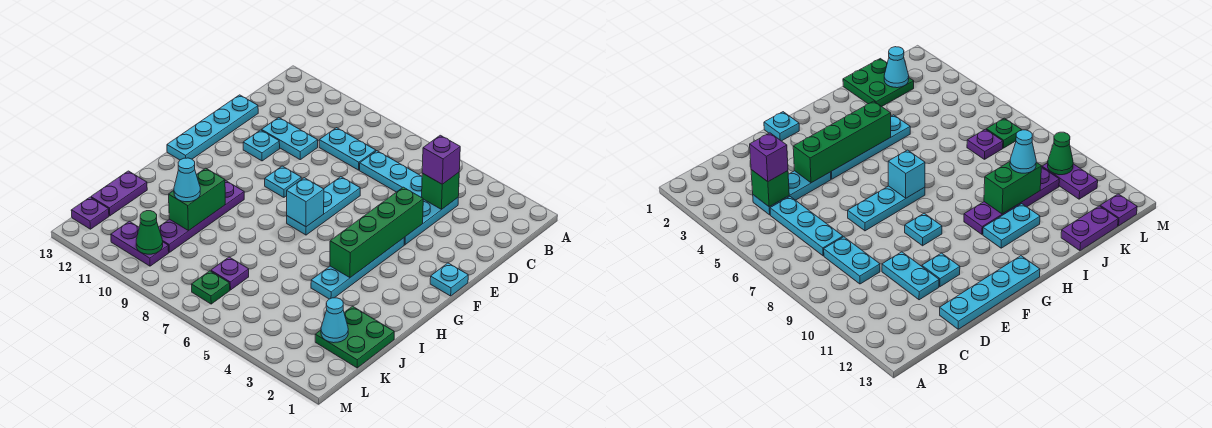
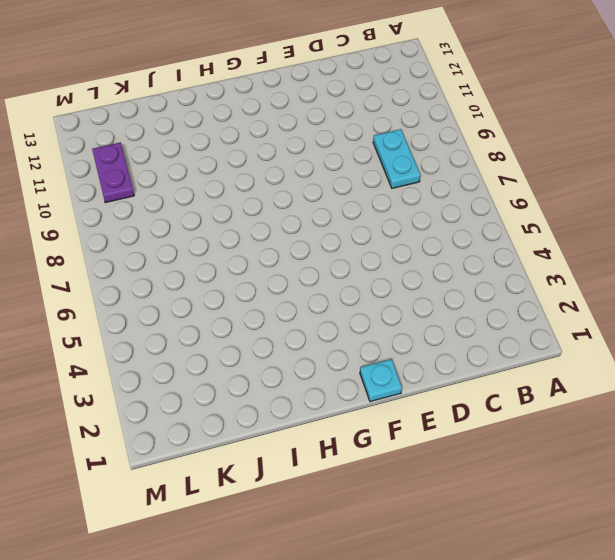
none -> cyan plate C4:E4 level 1
none -> cyan plate C5:C7 level 1
none -> cyan plate D10:D11 level 1

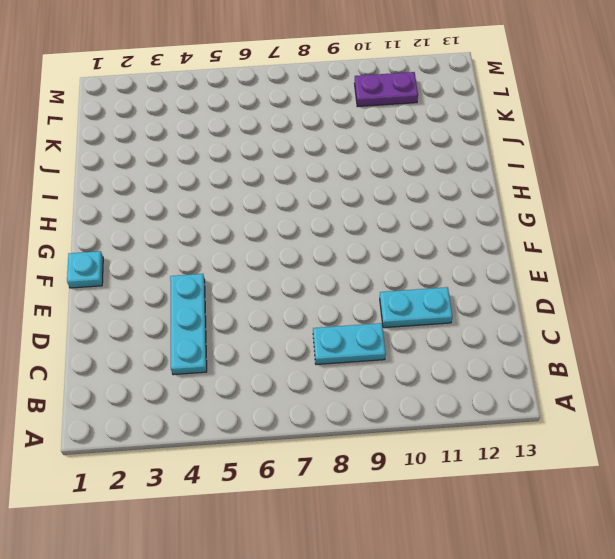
none -> cyan plate C5:C7 level 1
none -> cyan plate D13:G13 level 1
none -> cyan plate E7:G7 level 1

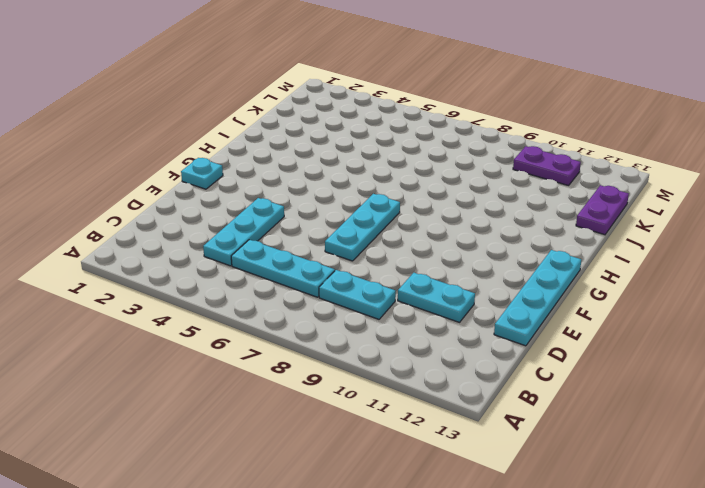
none -> cyan plate E11 level 1
none -> cyan plate F4:I4 level 1
none -> cyan plate F9 level 1

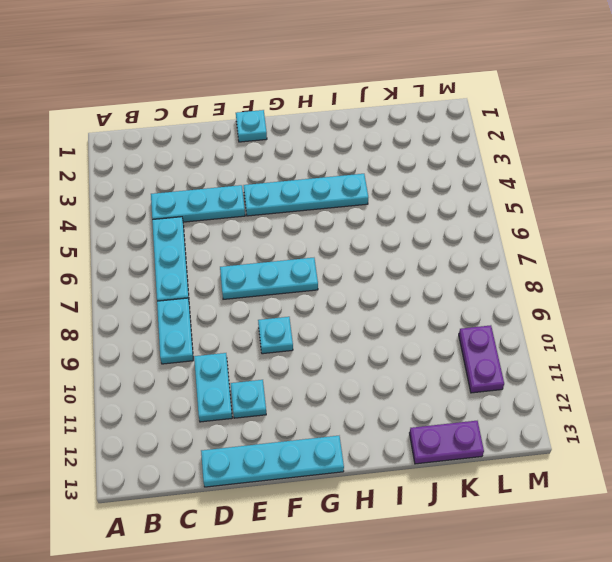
none -> purple plate H10:K10 level 1
none -> cyan plate H11:I11 level 1
none -> green plate J1:K2 level 1

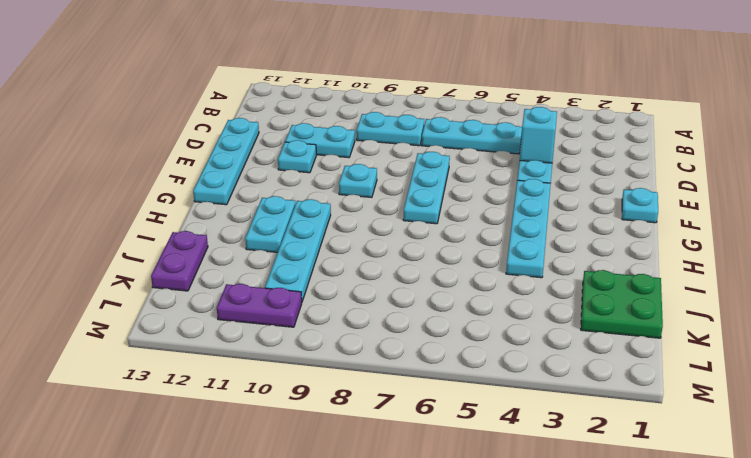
cyan brick D4 level 2 -> cyan brick G7 level 2
cyan plate H10:K10 level 1 -> purple plate H10:K10 level 1
none -> purple plate K7 level 1
none -> green plate L7 level 1
none -> purple plate L13 level 1

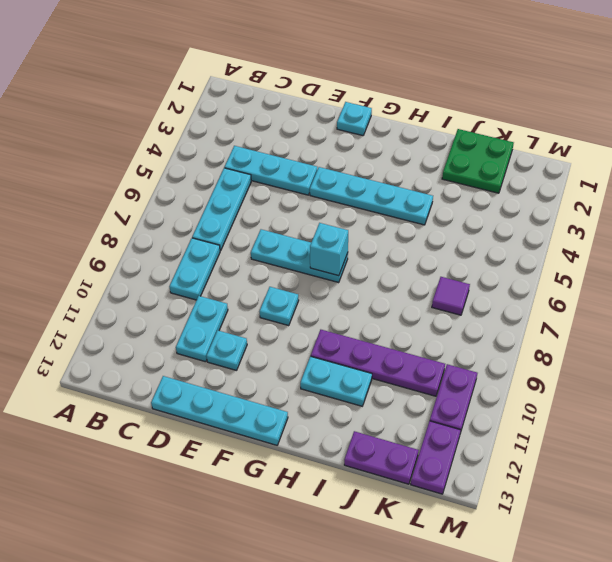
purple tile K7 level 1 -> purple plate K7 level 1
purple plate L12:L13 level 1 -> purple plate L13 level 1
none -> green plate L7 level 1
none -> green brick C4 level 2
none -> green brick E4:H4 level 2

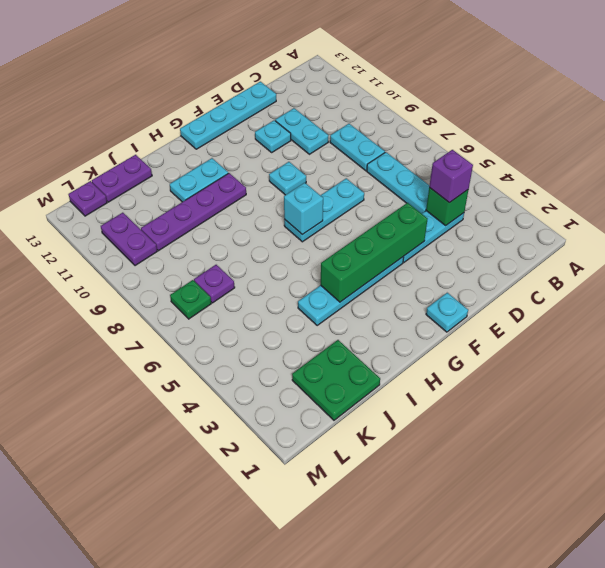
none -> green brick I10:J10 level 2
none -> cyan cone K2 level 2
none -> green cone L10 level 2

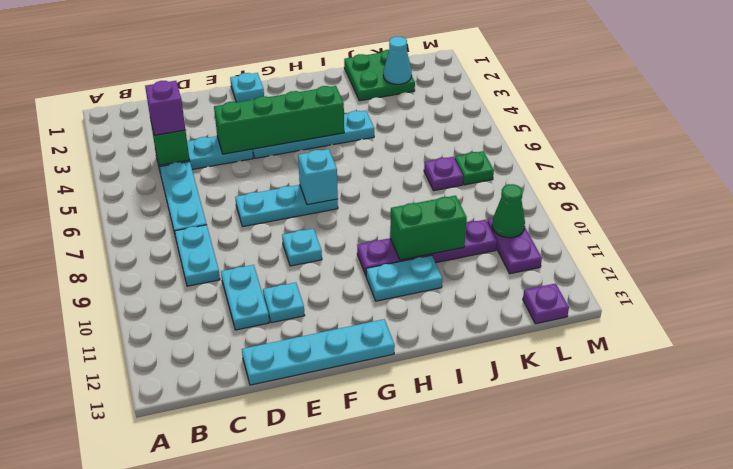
none -> purple plate J13:K13 level 1
none -> cyan cone J10 level 3

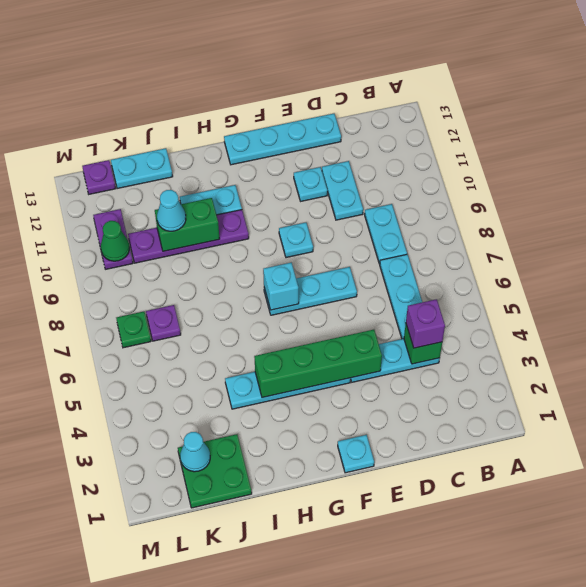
cyan plate J13:K13 level 1 -> purple plate J13:K13 level 1

